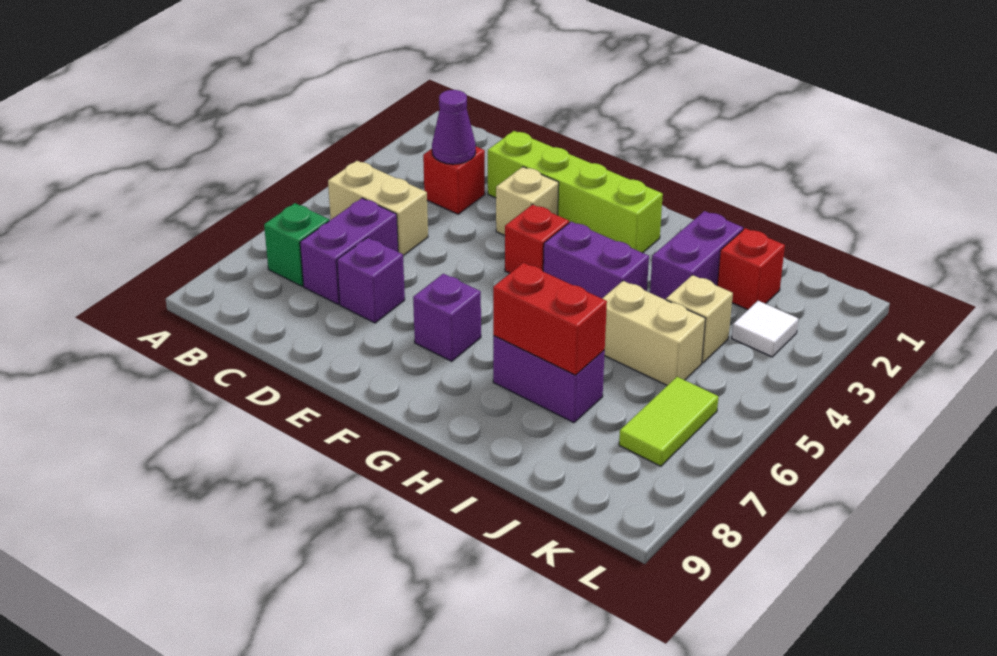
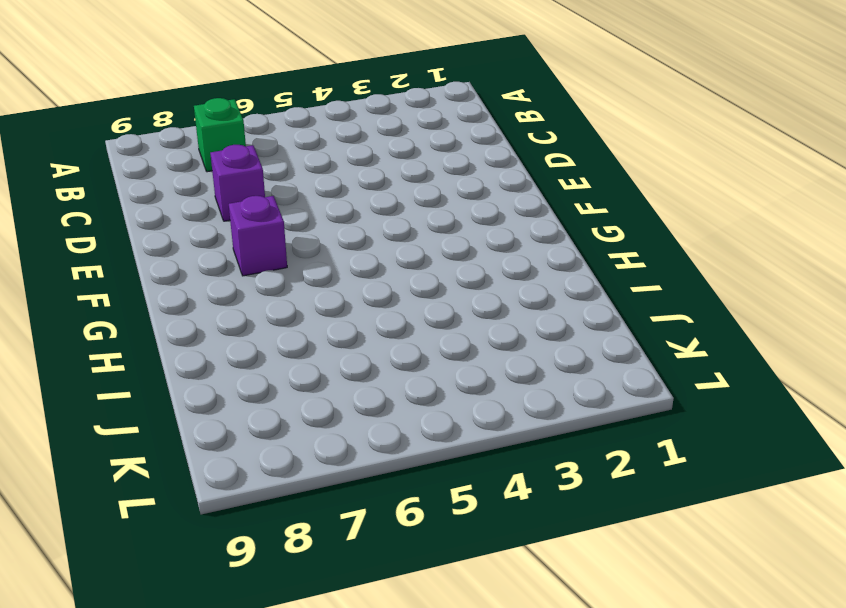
none -> tan brick B5:C5 level 1
none -> red brick C3 level 1
none -> purple brick C6:C7 level 1

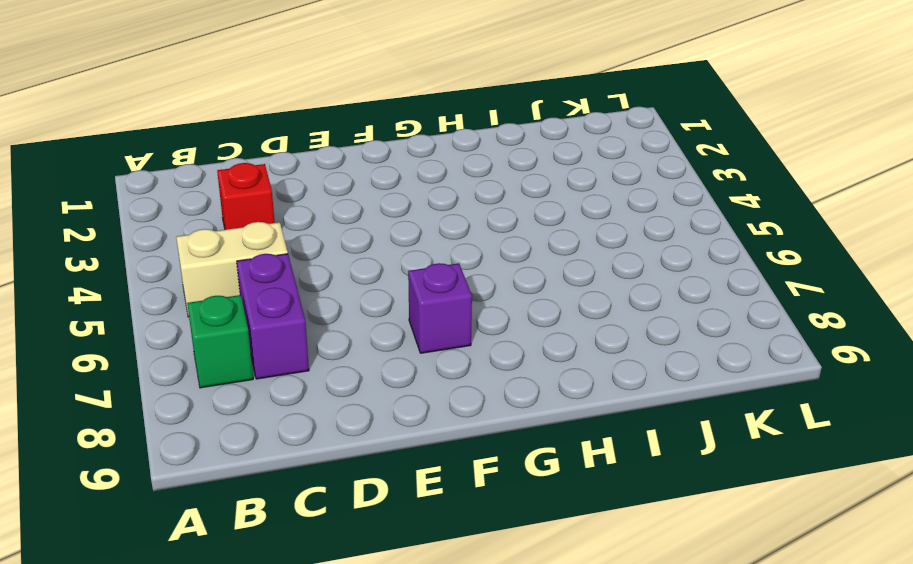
none -> lime brick D2:G2 level 1
none -> purple brick D7 level 1
none -> tan brick E3 level 1

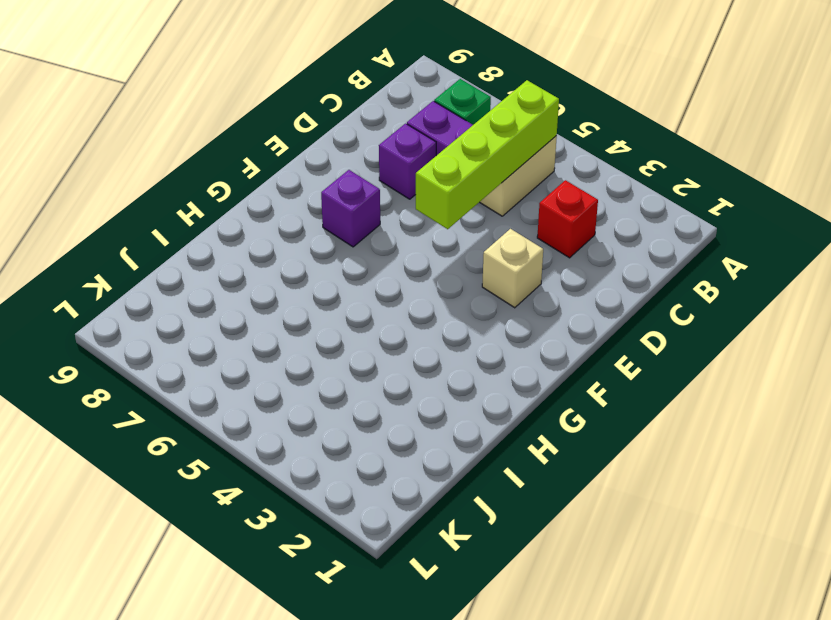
lime brick B5:E5 level 2 -> lime brick D2:G2 level 1
none -> red brick F4 level 1
none -> purple brick G4:H4 level 1
none -> purple brick H7:I7 level 1

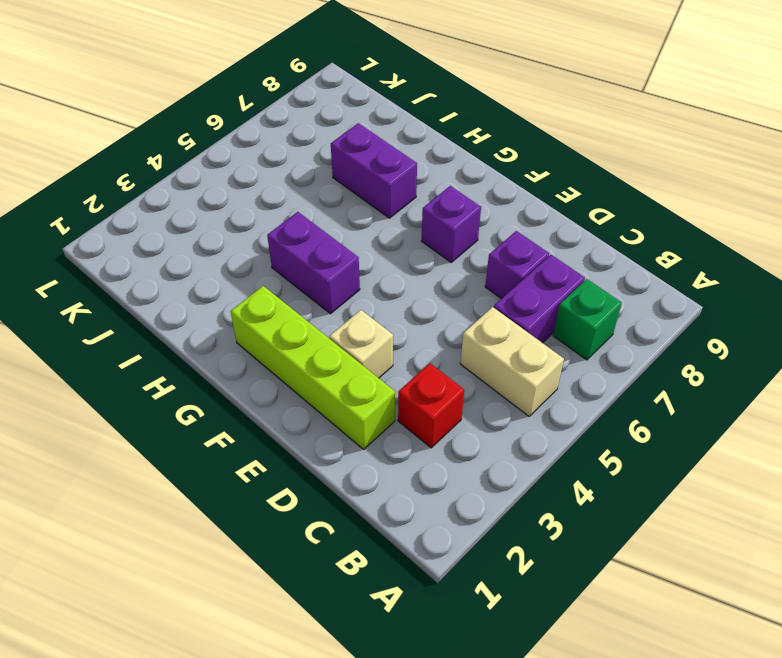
none -> red brick F4 level 1
none -> purple brick I2:I3 level 1
none -> tan brick I5:J5 level 1

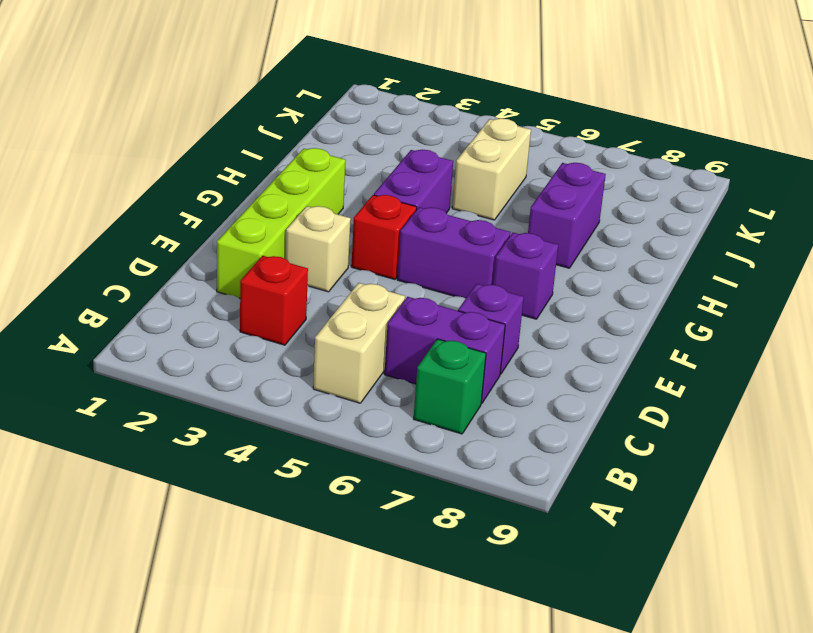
purple brick F5:F6 level 1 -> purple brick I2:I3 level 1
none -> red brick J2 level 1
none -> tan brick J4 level 1
none -> white tile K3 level 1

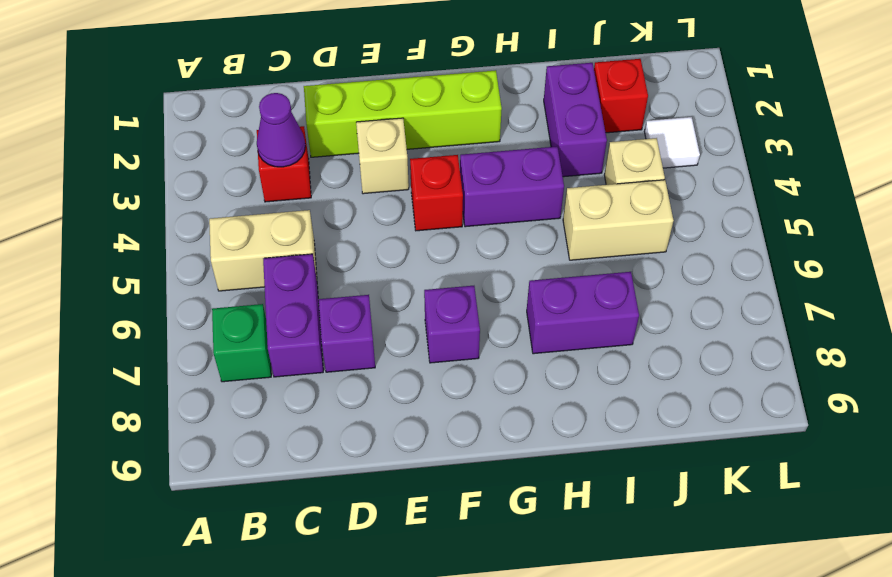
none -> lime tile K6:K7 level 1
none -> red brick H7:I7 level 2

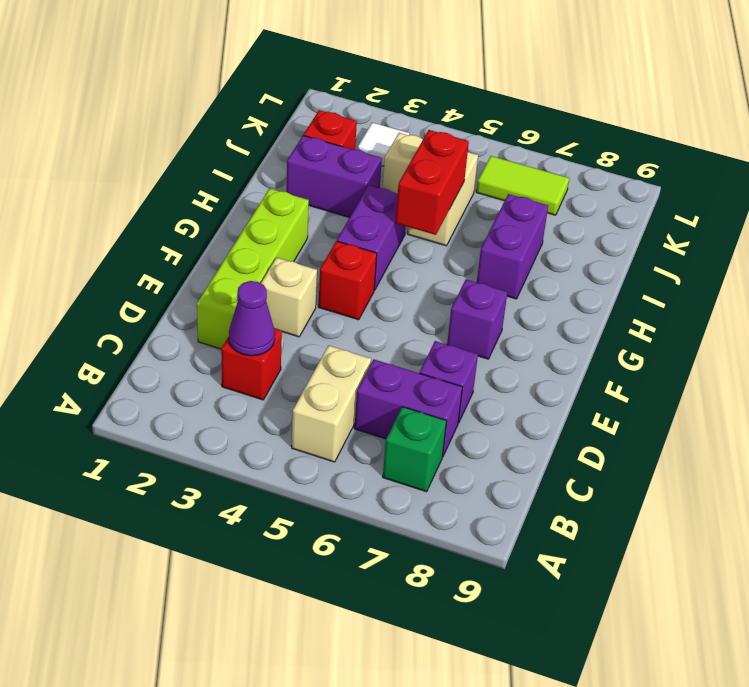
red brick H5:I5 level 2 -> red brick H7:I7 level 2

